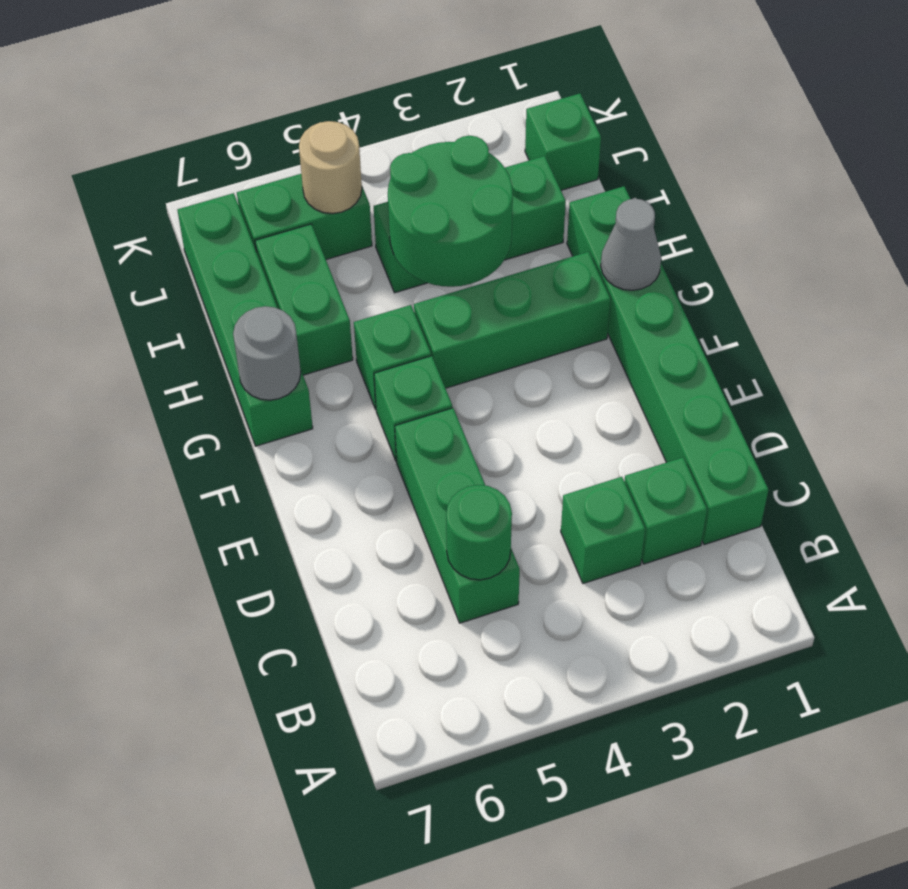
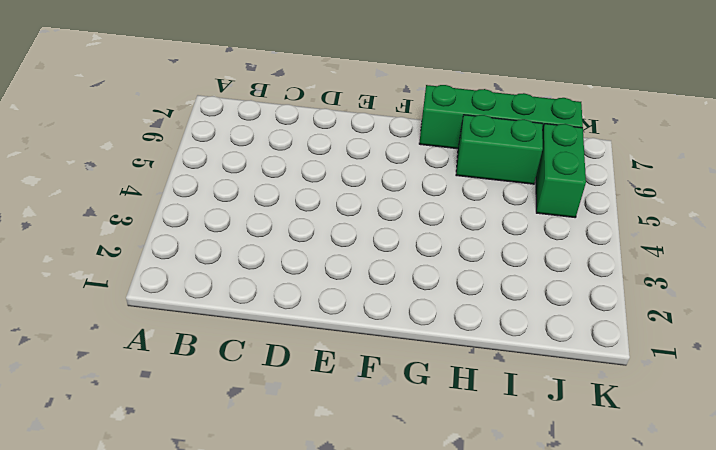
none -> green brick C1:H1 level 1
none -> green brick C2 level 1
none -> green brick C3 level 1

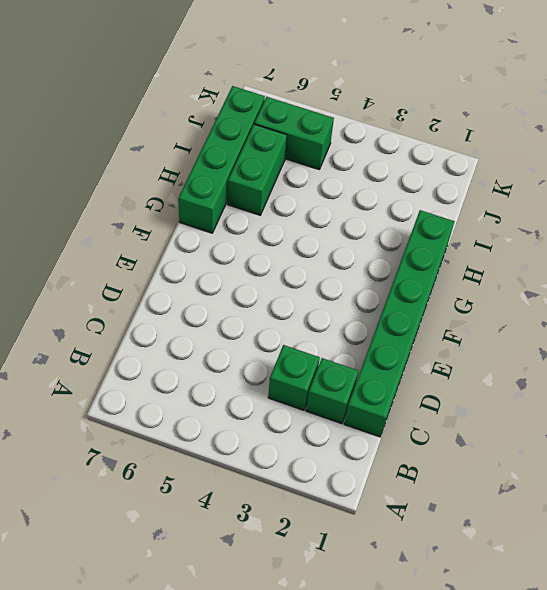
none -> green brick C5:E5 level 1
none -> green brick F5 level 1
none -> green brick G2:G4 level 1

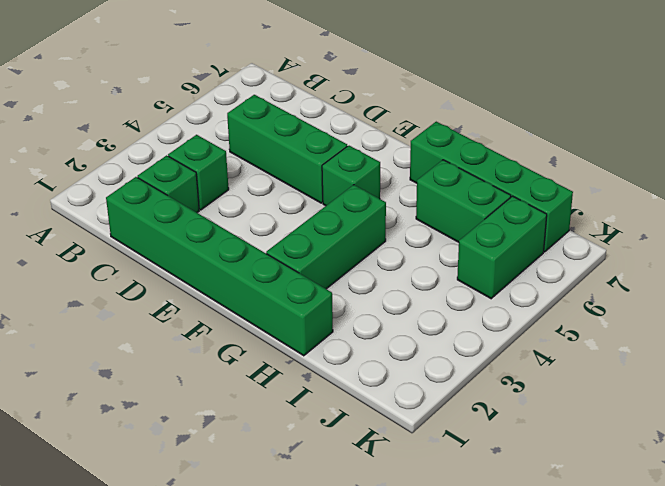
none -> green brick G5 level 1
none -> green brick I2:I4 level 1
none -> green brick J1 level 1

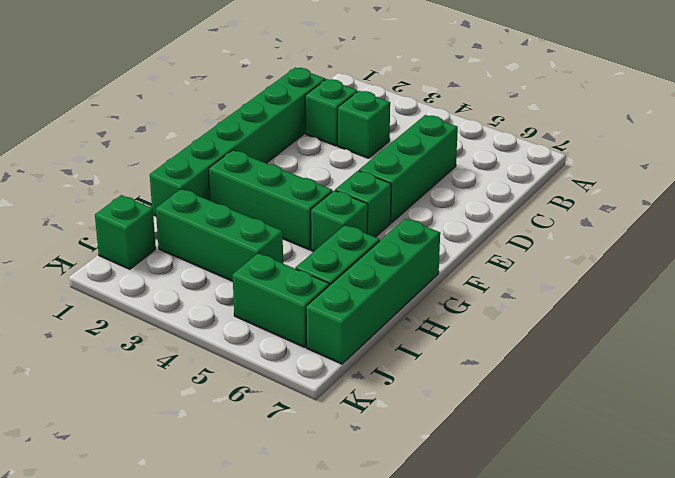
none -> green round brick C5 level 2
none -> grey cone G1 level 2
none -> grey round brick G7 level 2

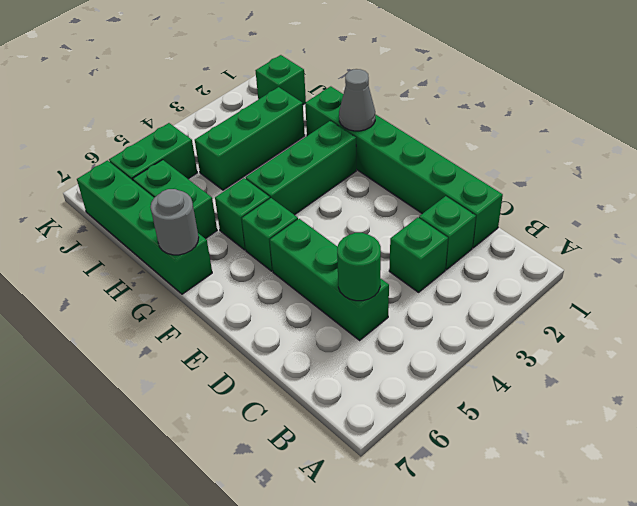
none -> green round brick H3:I4 level 2
none -> tan round brick J5 level 2

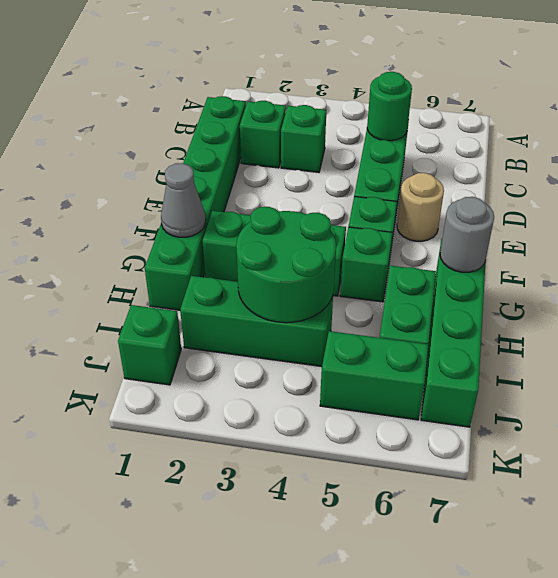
tan round brick E6 level 1 -> tan round brick J5 level 2

